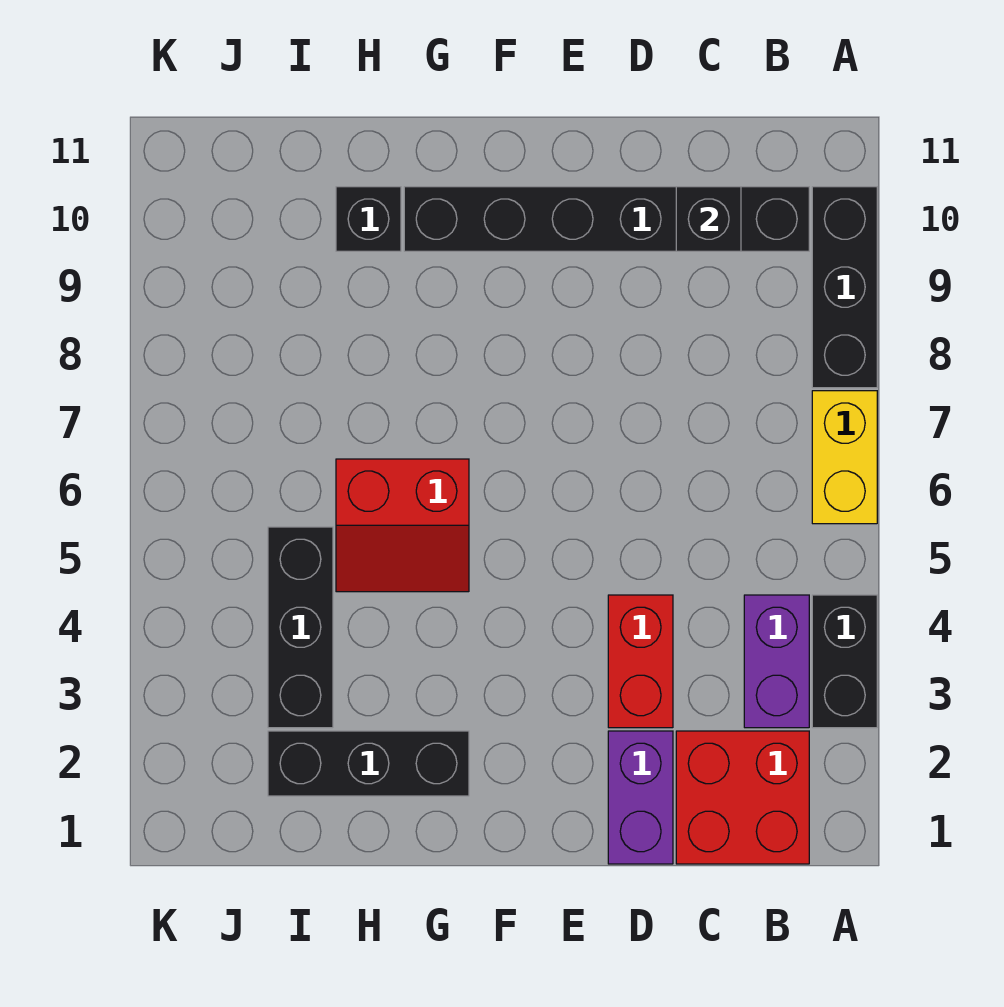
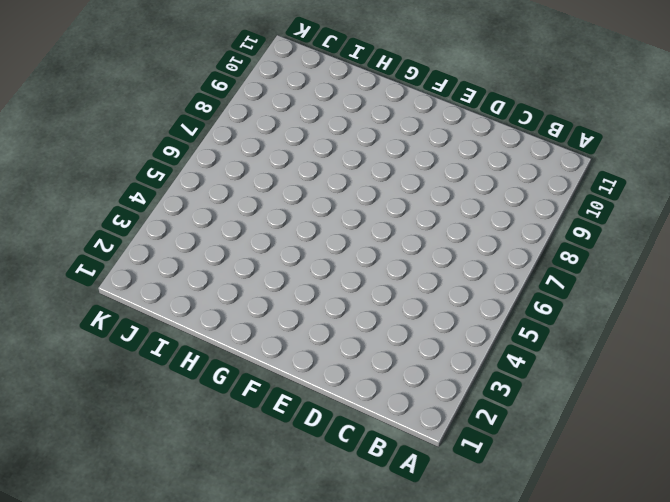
none -> black brick A3:A4 level 1
none -> yellow brick A6:A7 level 1
none -> black brick A8:A10 level 1

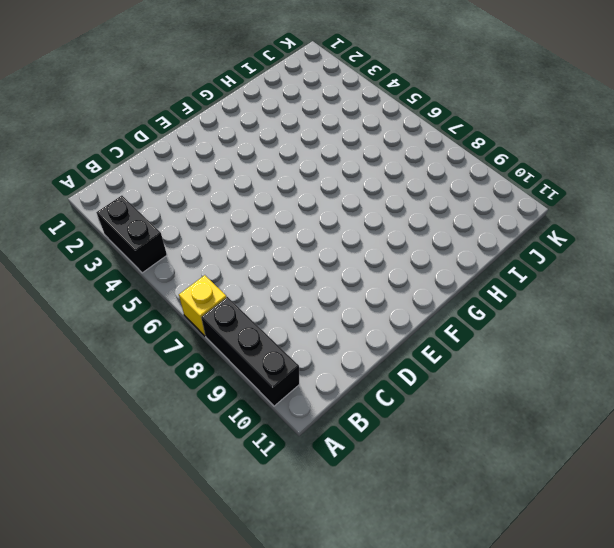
yellow brick A7 level 1 -> yellow brick A6:A7 level 1
none -> red brick B1:C2 level 1
none -> purple brick B3:B4 level 1
none -> black brick B10:G10 level 1

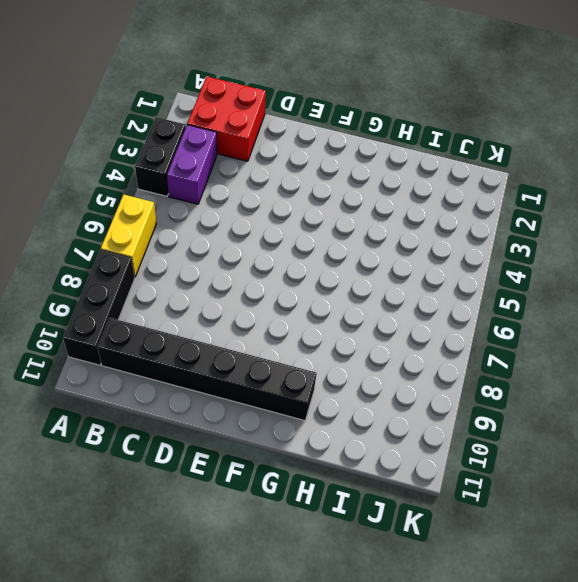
none -> purple brick D1:D2 level 1
none -> red brick D3:D4 level 1
none -> black brick G2:I2 level 1

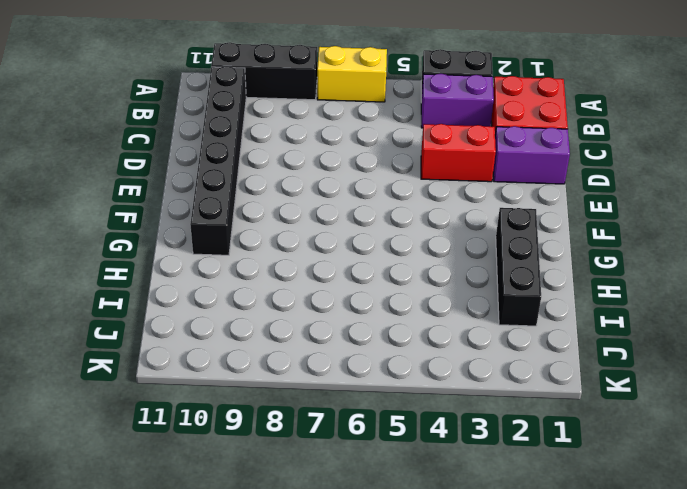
none -> red slope G5:H6 level 1 top 6
none -> black brick H10 level 1
none -> black brick I3:I5 level 1

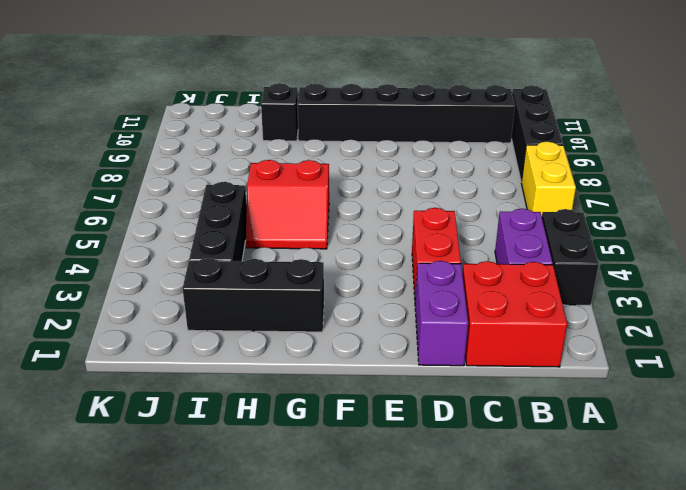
none -> black brick C10 level 2

